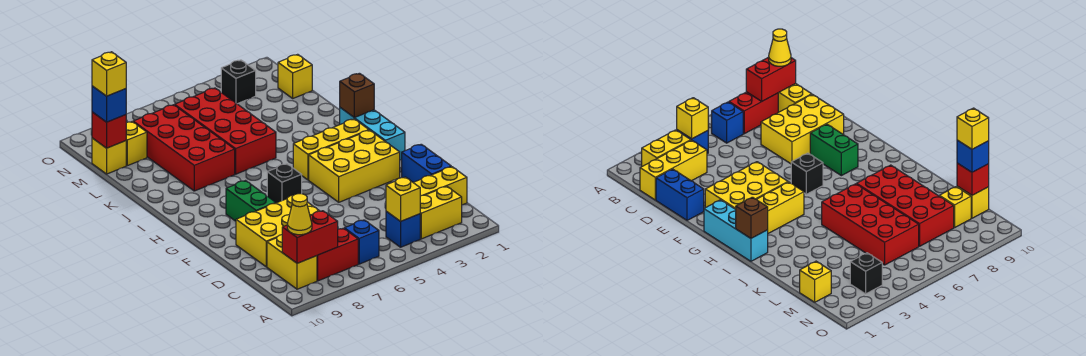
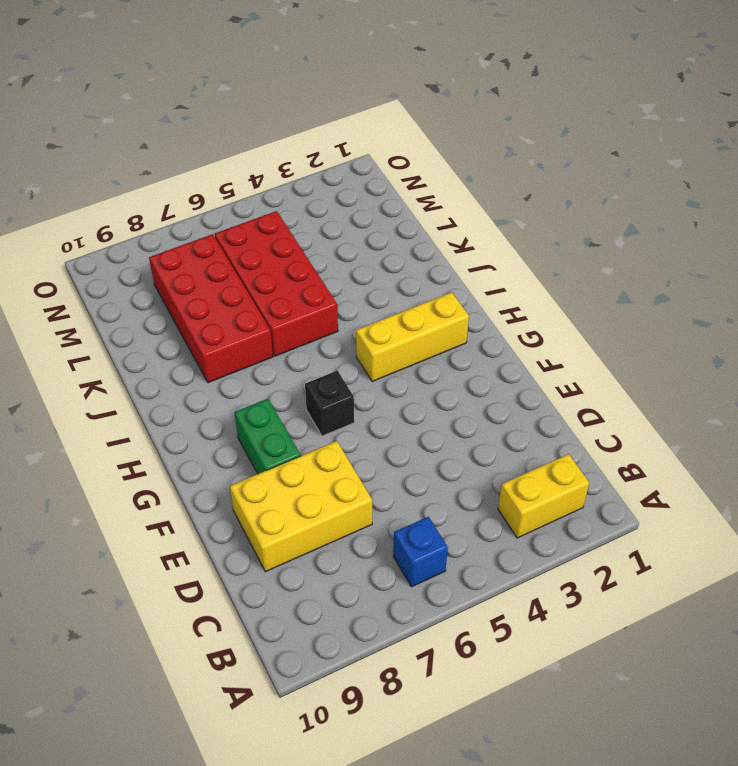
none -> blue brick B4 level 1
none -> red brick B7:B8 level 1
none -> yellow brick B9:C9 level 1

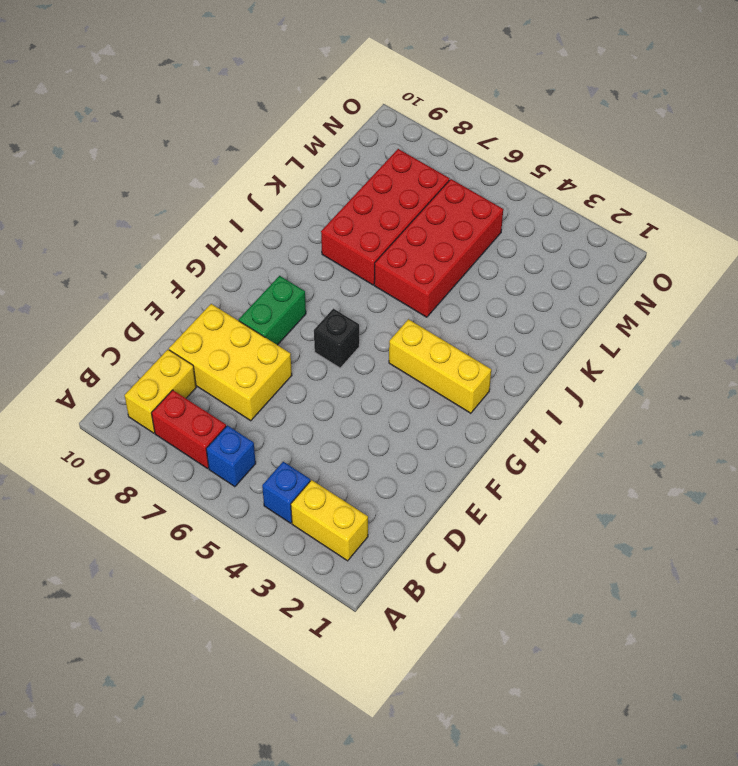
none -> yellow brick C1:C3 level 1
none -> blue brick D1:E1 level 1
none -> yellow brick F2:G4 level 1

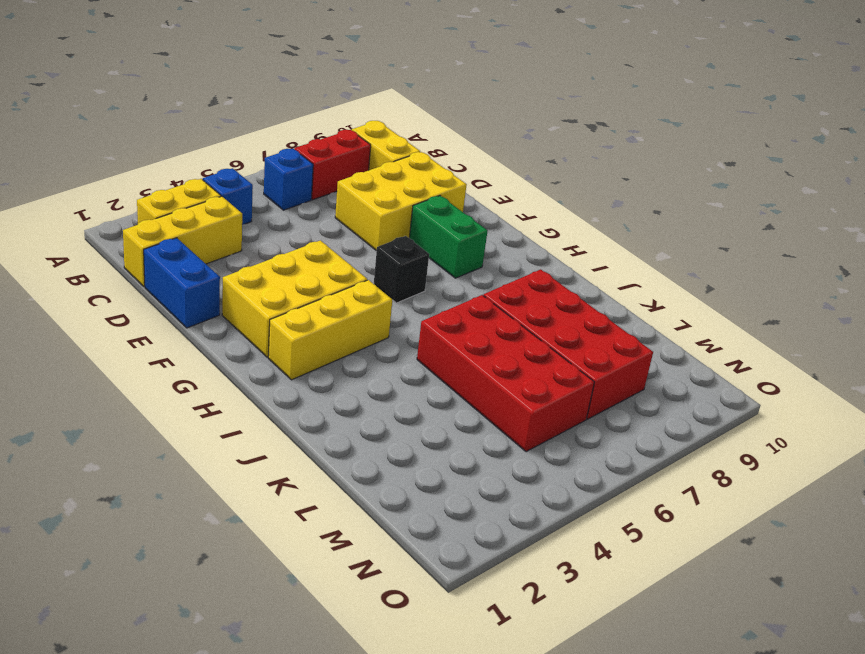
none -> cyan brick G1:I1 level 1
none -> yellow brick M1 level 1
none -> yellow brick M9 level 1

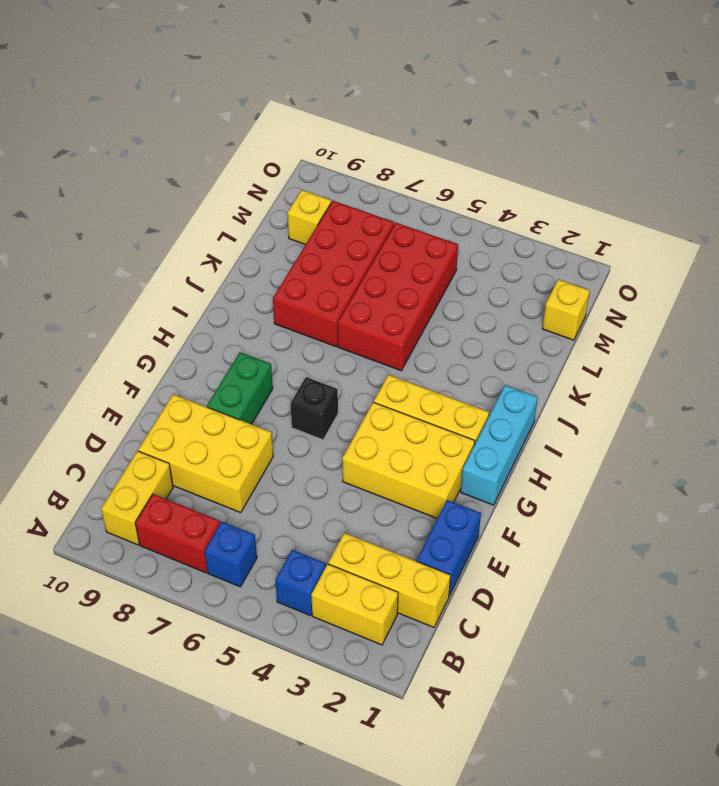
none -> yellow brick M10 level 1
none -> black brick N3 level 1
none -> yellow brick B4 level 2

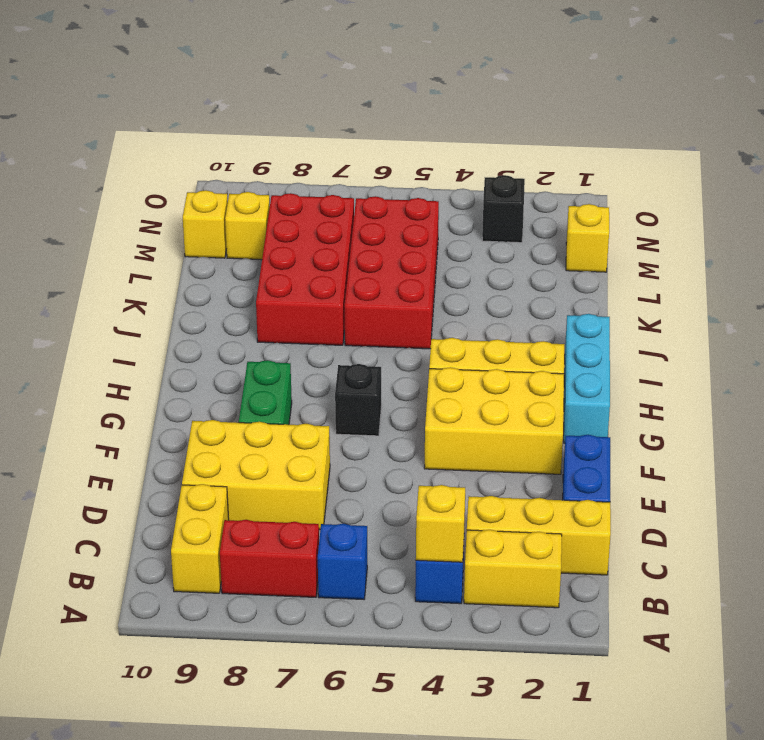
none -> red brick B8:B9 level 2
none -> brown brick I1 level 2
none -> red brick M10 level 2

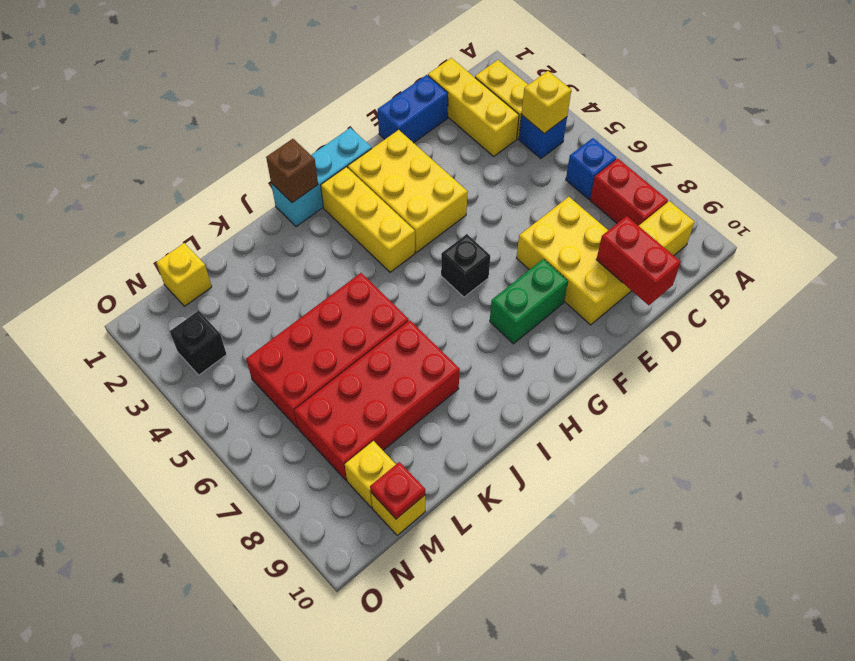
red brick D9:D10 level 2 -> red brick B8:B9 level 2
red plate M10 level 2 -> red brick M10 level 2
none -> yellow cone B9 level 3
none -> blue brick M10 level 3
none -> yellow brick M10 level 4

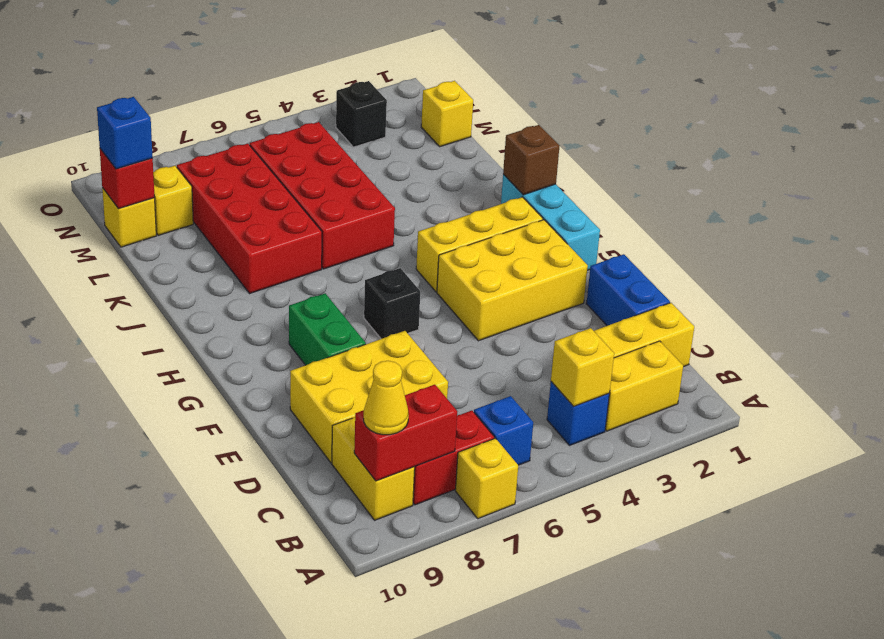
yellow brick A7 level 1 -> yellow brick M10 level 4

